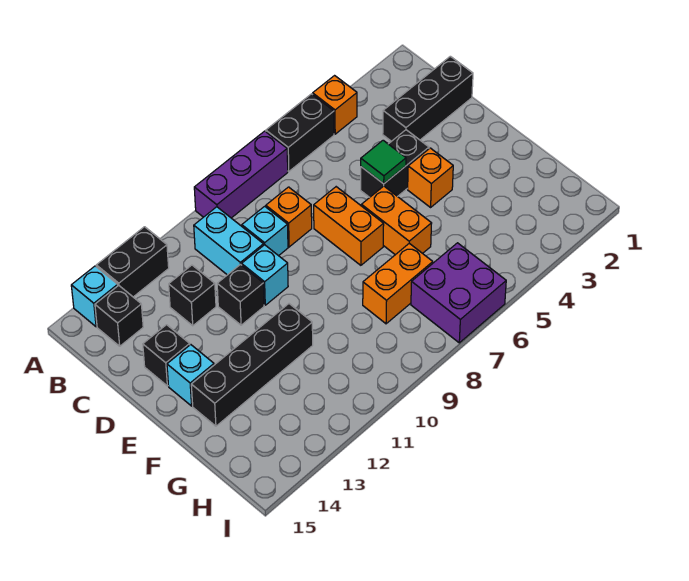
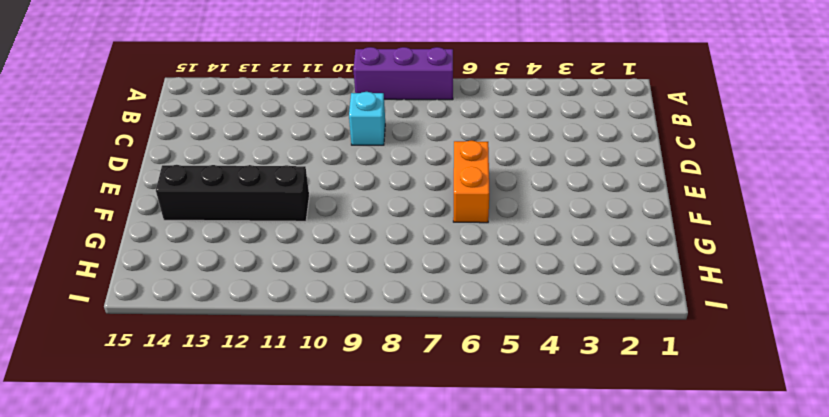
none -> orange brick A4 level 1
none -> black brick A5:A6 level 1
none -> black brick A12:A13 level 1

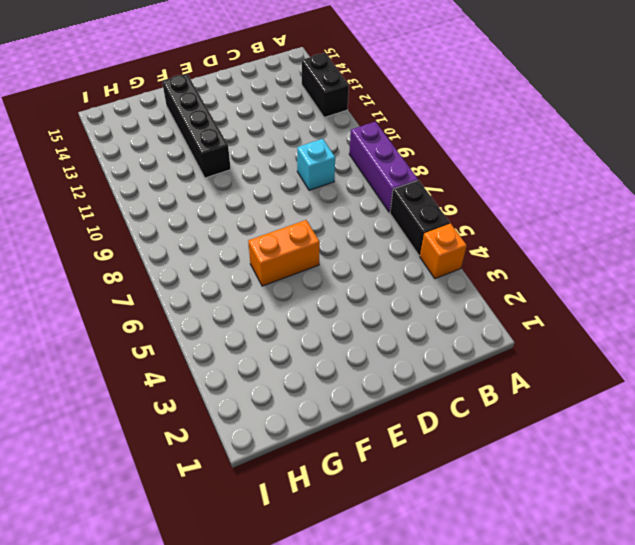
none -> cyan brick A14 level 1
none -> cyan brick B10:C10 level 1
none -> black brick B14 level 1

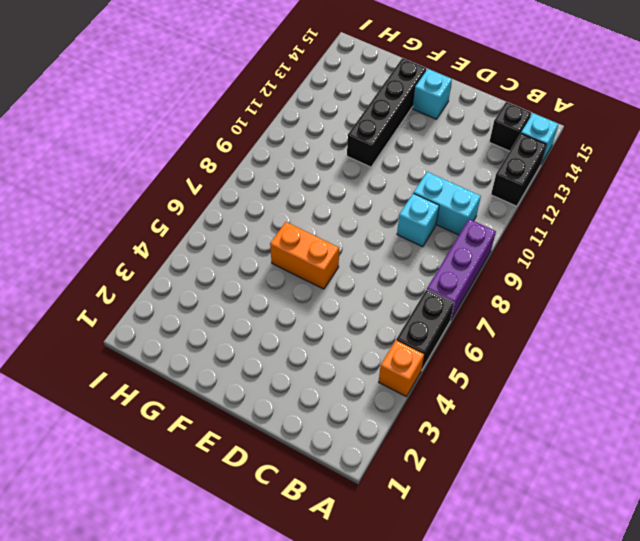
none -> black brick C1:C3 level 1
none -> orange brick C8 level 1
none -> black brick C12 level 1

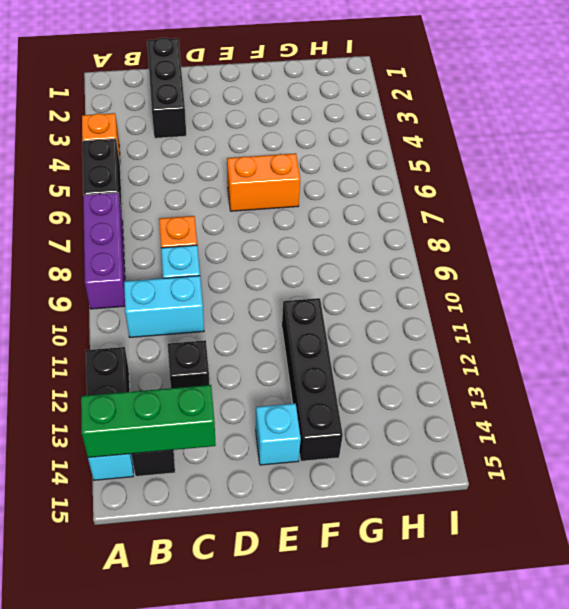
green brick A14:C14 level 2 -> none
none -> black brick D4:D5 level 1
none -> orange brick D7:E7 level 1
none -> cyan brick D10 level 1

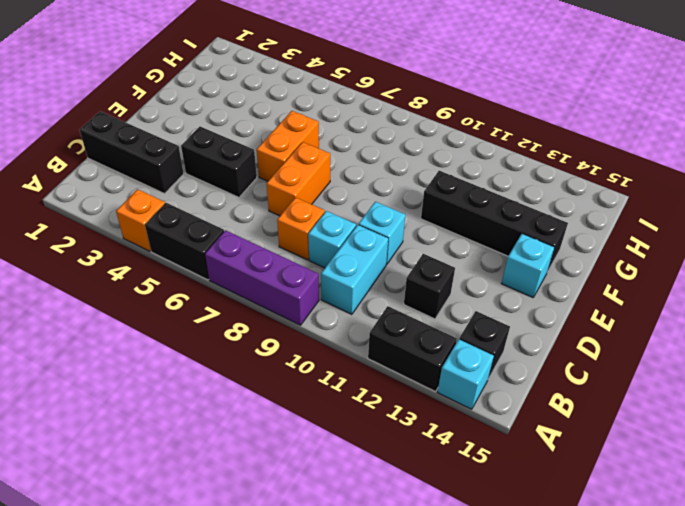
none -> black brick D11 level 1
none -> black brick D14 level 1
none -> orange brick E4 level 1

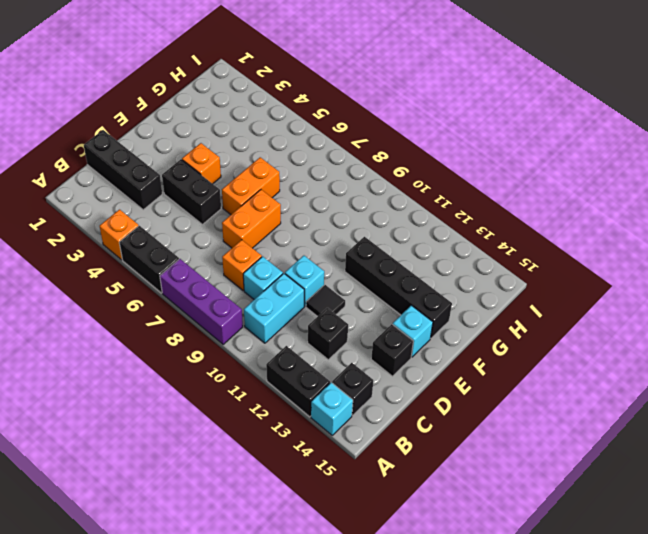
black tile D11 level 1 -> black brick D11 level 1
none -> orange brick G7:G8 level 1
none -> purple brick H6:I7 level 1
none -> green tile D5 level 2

